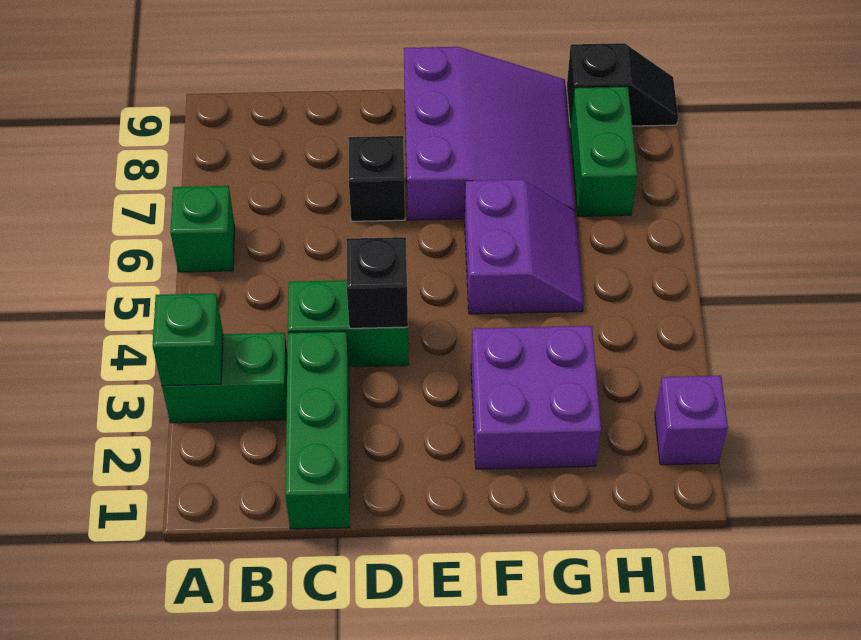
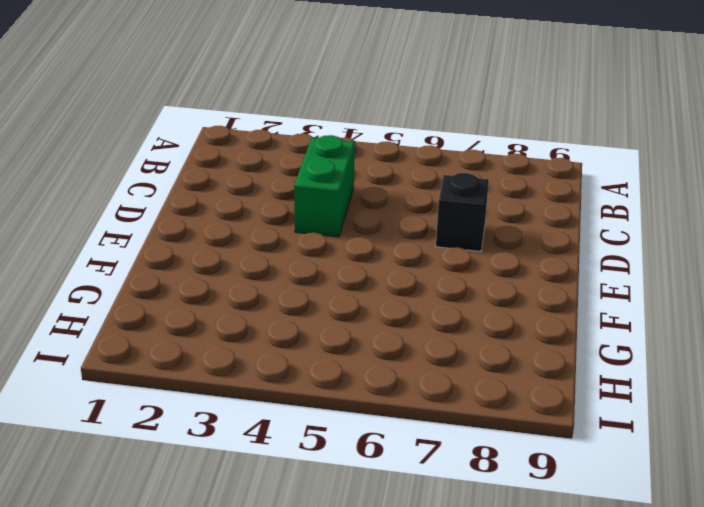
none -> green brick A3:B3 level 1
none -> green brick A6 level 1
none -> green brick C1:C3 level 1

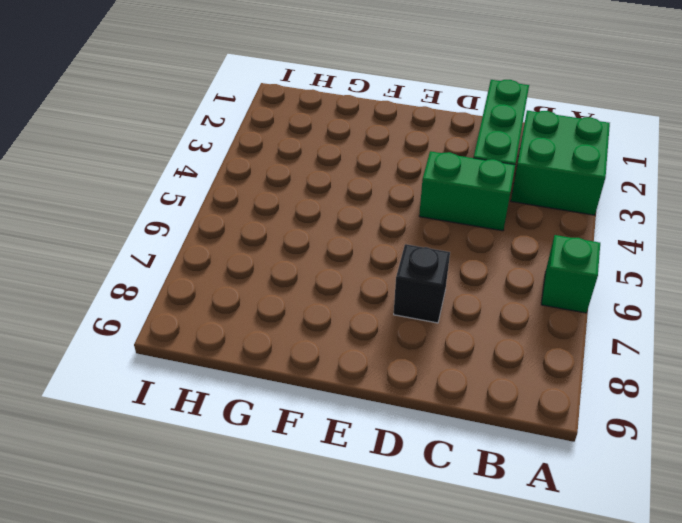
green brick A2:B3 level 1 -> green brick A3:B3 level 1
none -> purple slope E7:G9 level 1 top E
none -> purple brick F2:G3 level 1
none -> purple slope F5:G6 level 1 top F

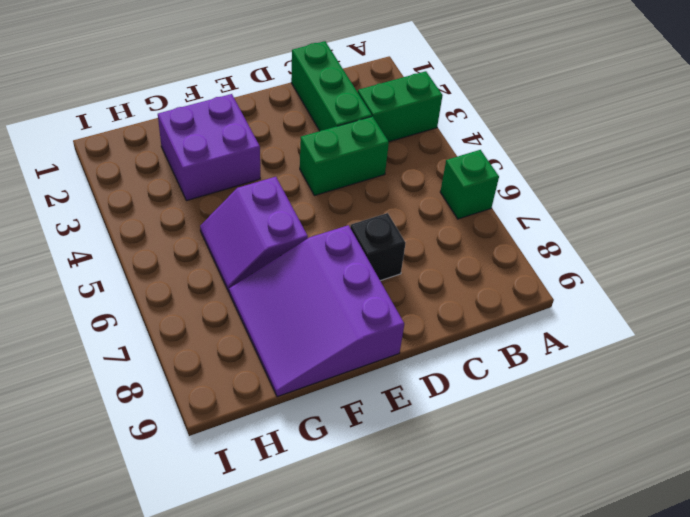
none -> green brick H7:H8 level 1
none -> black slope H9:I9 level 1 top H
none -> purple brick I2 level 1

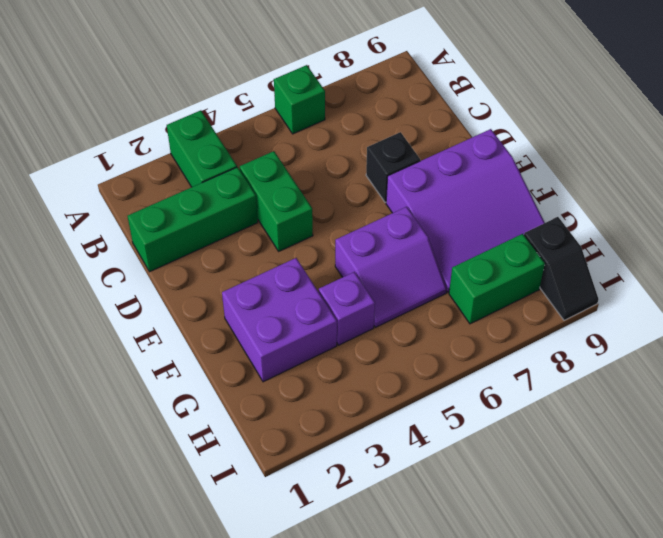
purple brick G4 level 1 -> purple brick I2 level 1
none -> green brick A3 level 2
none -> black brick D4 level 2

